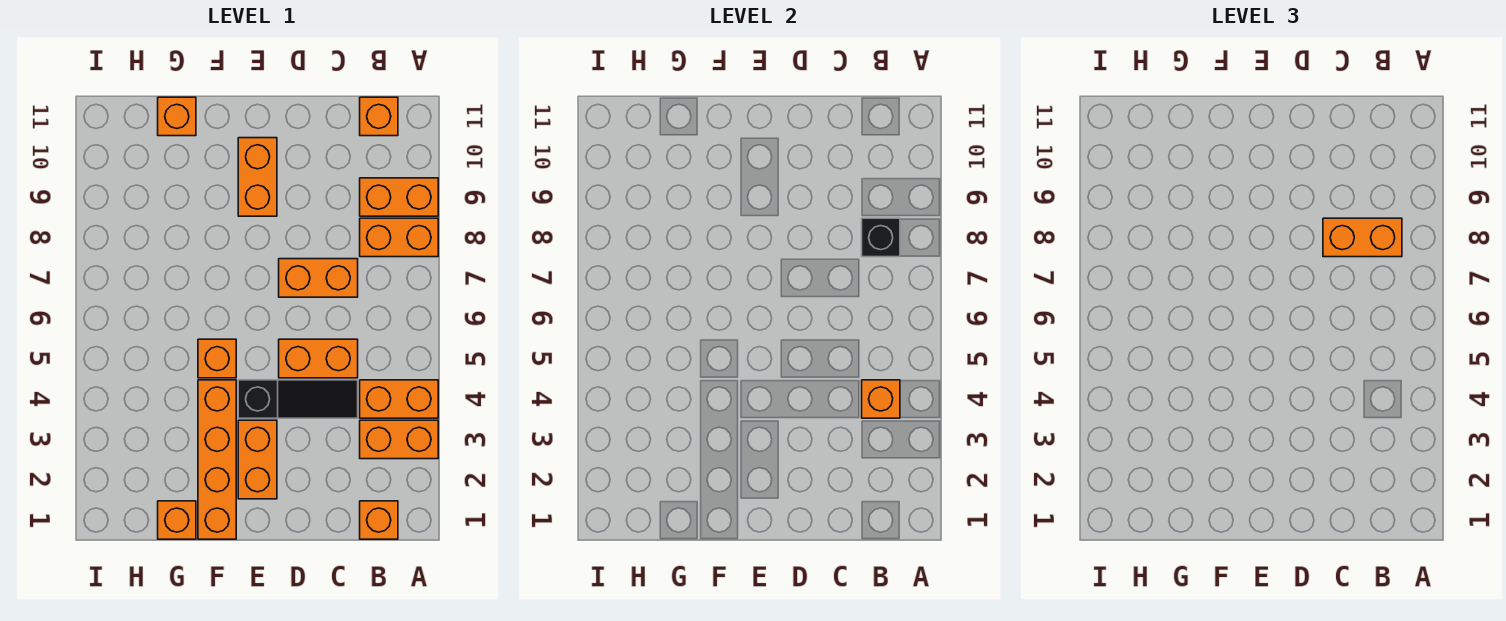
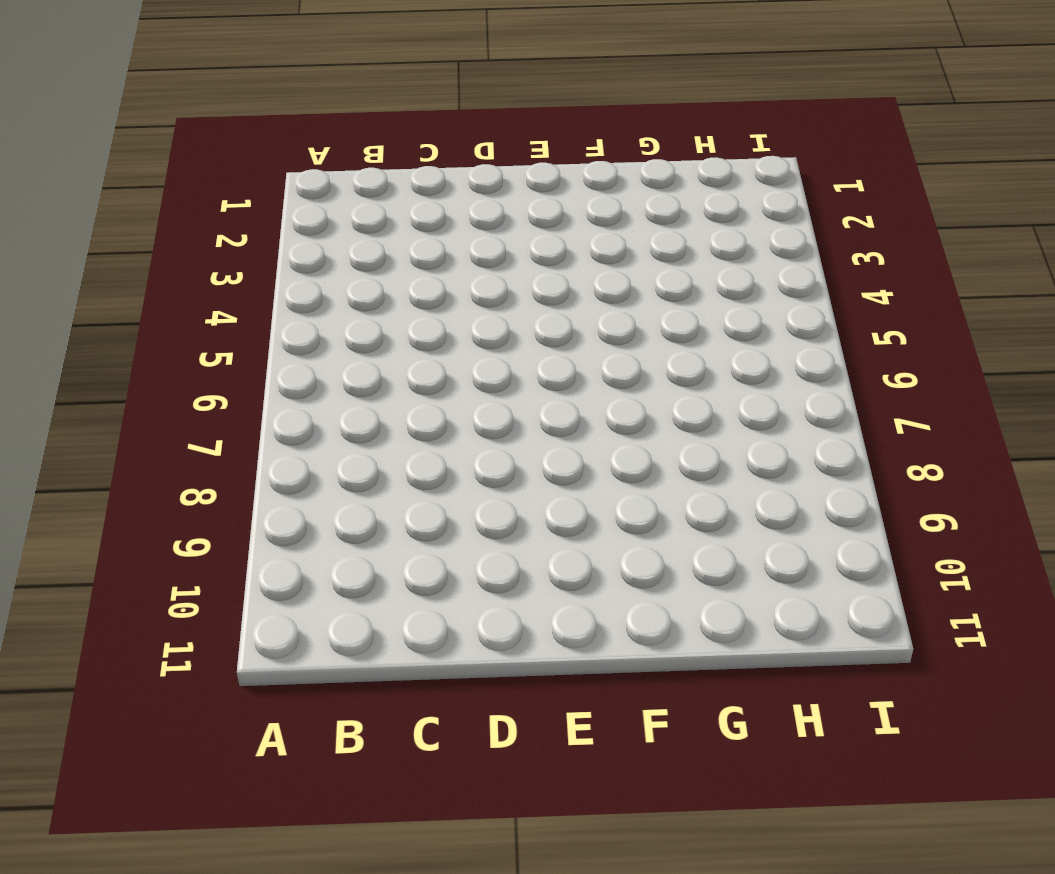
none -> orange brick A3:B3 level 1
none -> orange brick A4:B4 level 1
none -> orange brick A8:B8 level 1

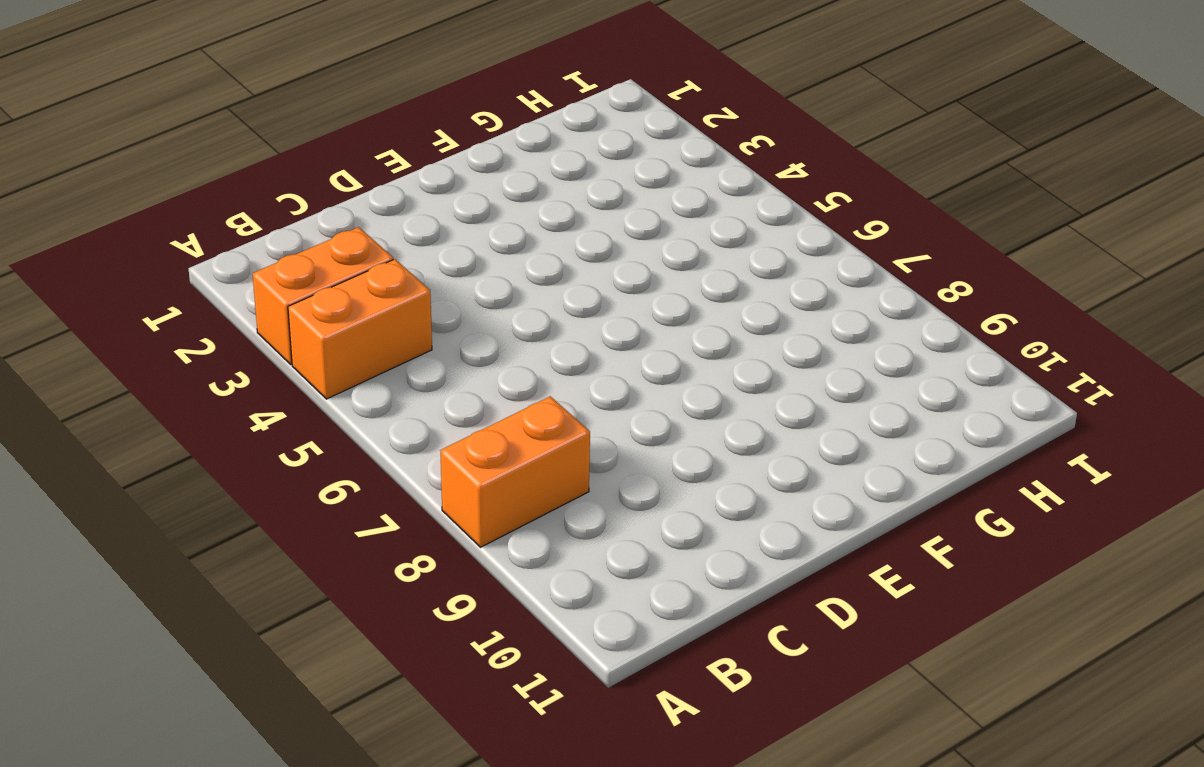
none -> orange brick A9:B9 level 1
none -> orange brick B1 level 1
none -> orange brick B11 level 1

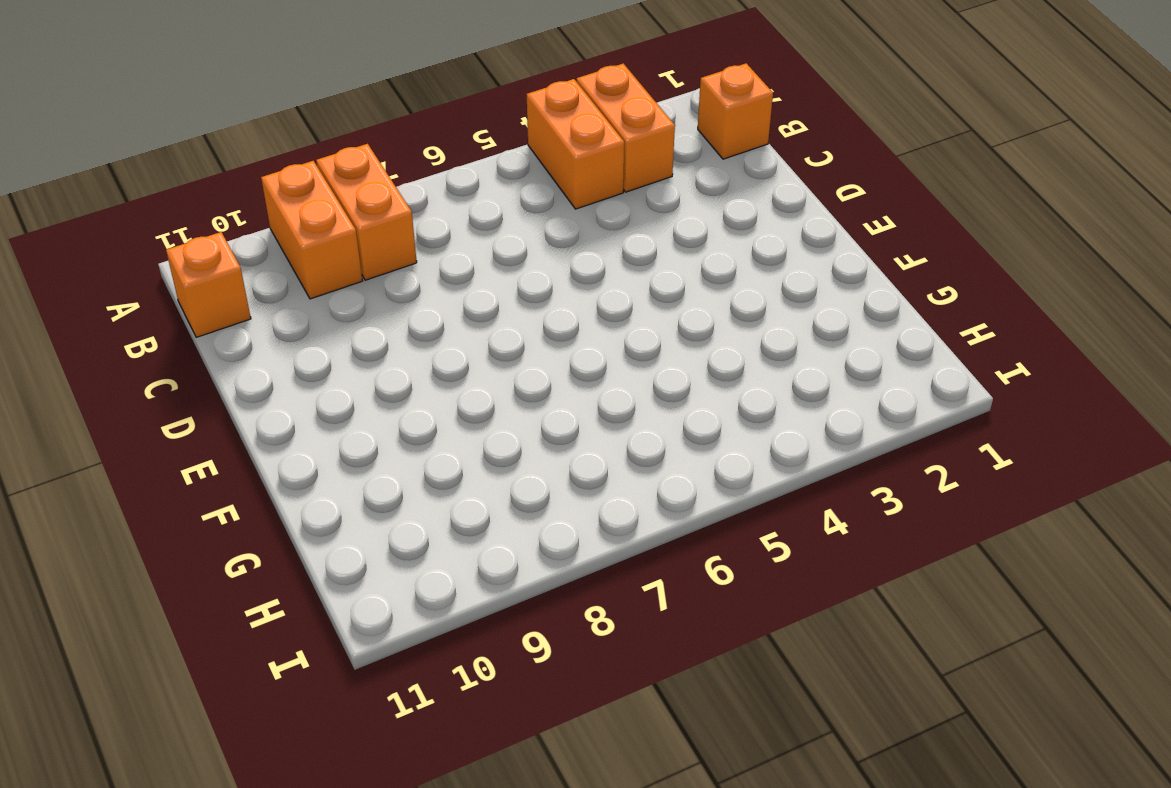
none -> black slope C4:E4 level 1 top E
none -> orange brick C5:D5 level 1
none -> orange brick C7:D7 level 1

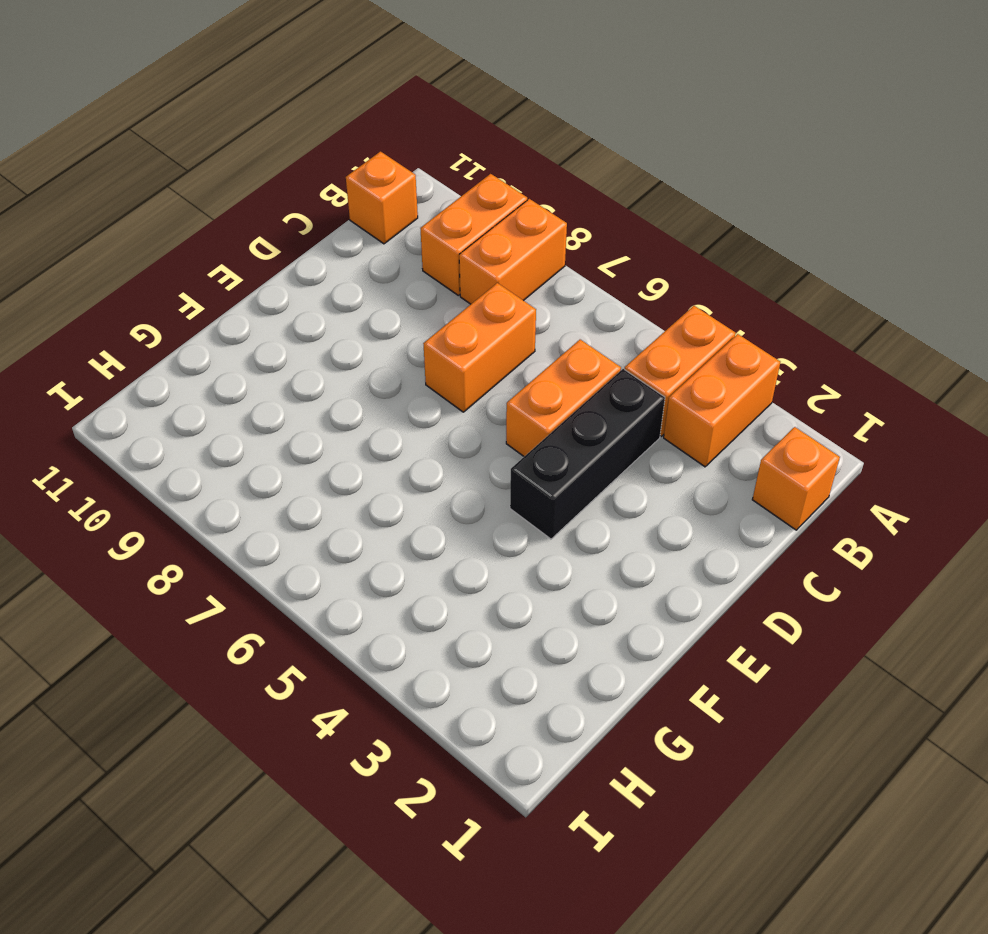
black brick C4:E4 level 1 -> black slope C4:E4 level 1 top E
none -> orange brick E2:E3 level 1
none -> orange brick E9:E10 level 1
none -> orange brick F1:F4 level 1

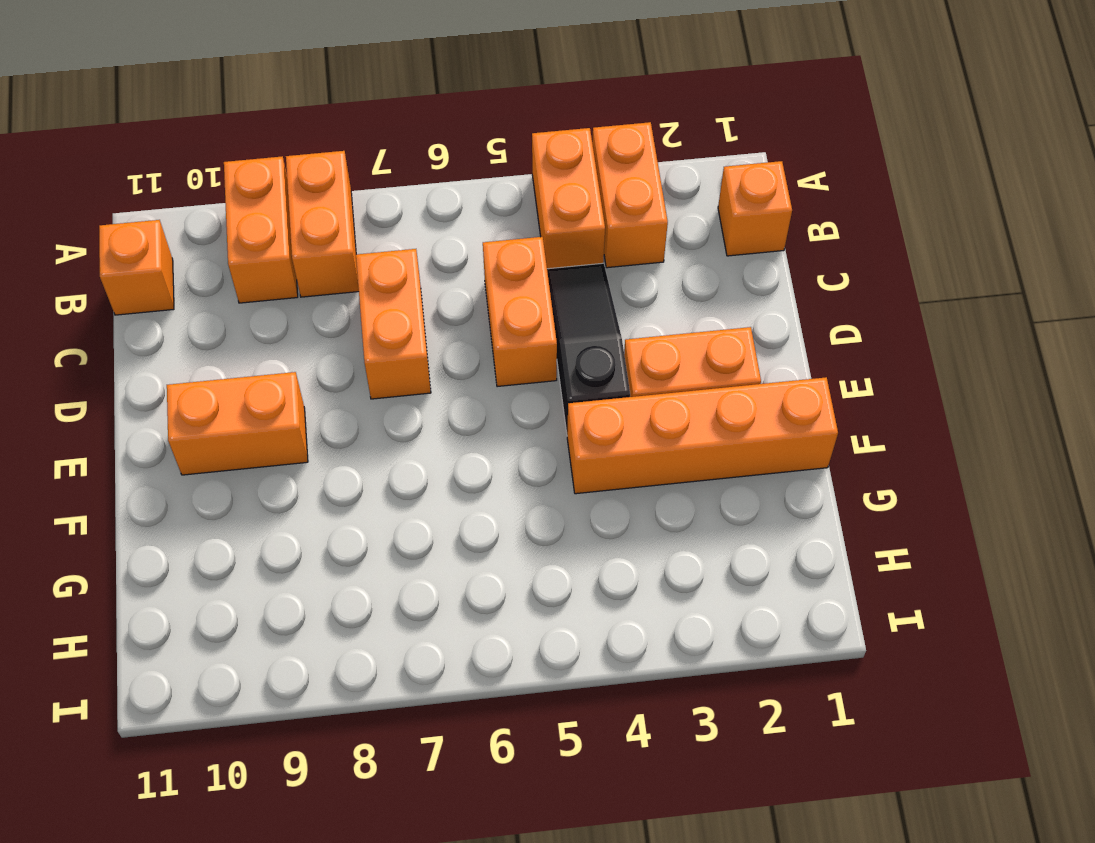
none -> orange brick F5 level 1
none -> orange brick G1 level 1
none -> orange brick G11 level 1

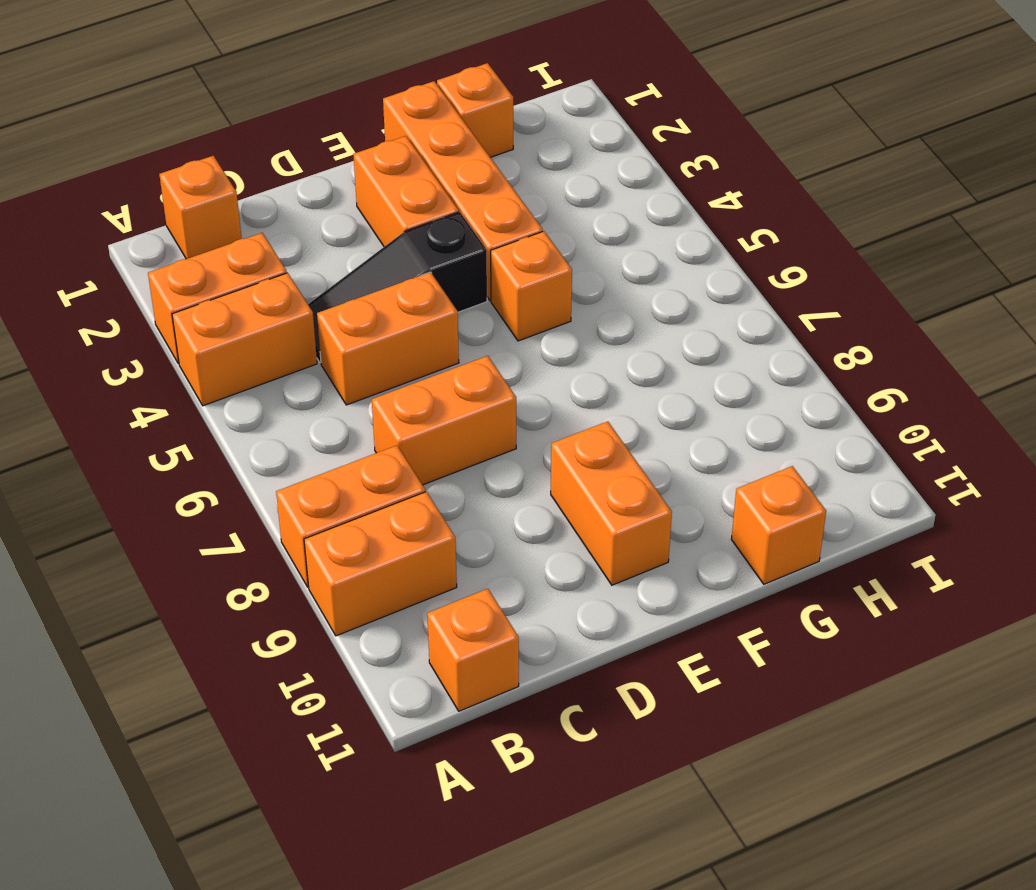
none -> orange brick B4 level 2
none -> black brick B8 level 2
none -> orange brick B8:C8 level 3

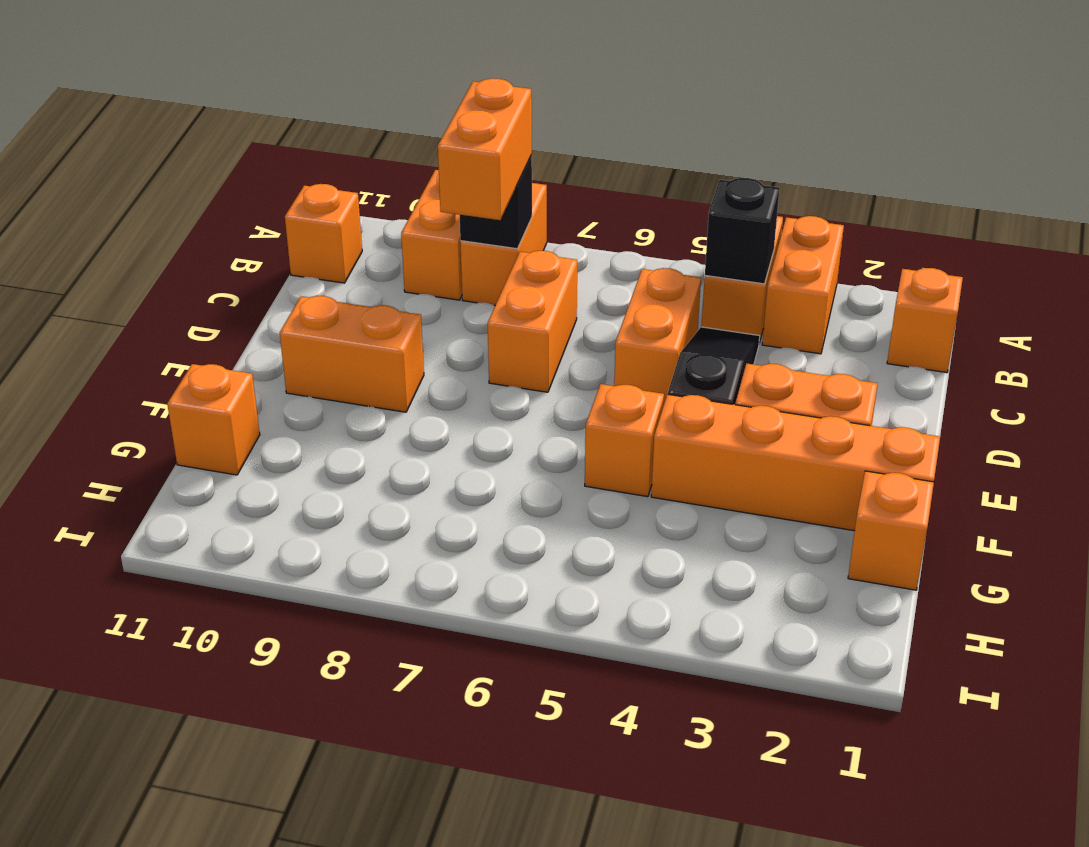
black brick B4 level 2 -> orange brick B4 level 2

